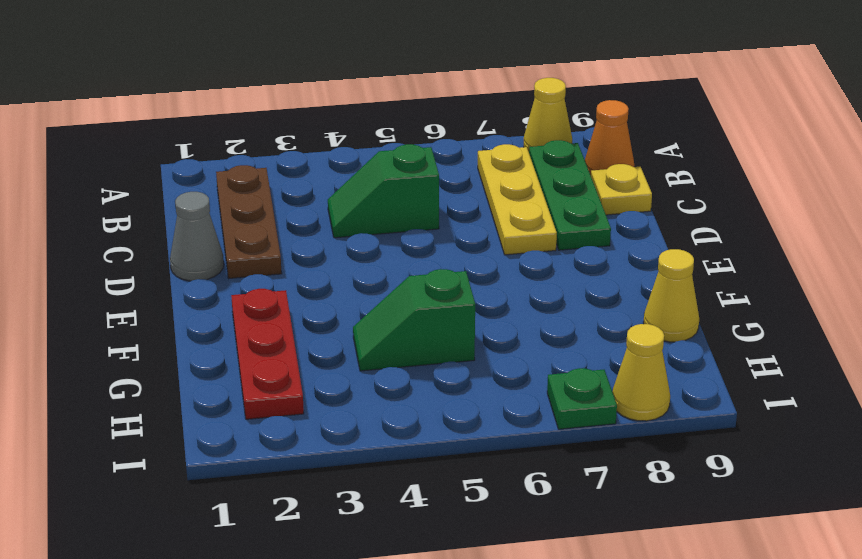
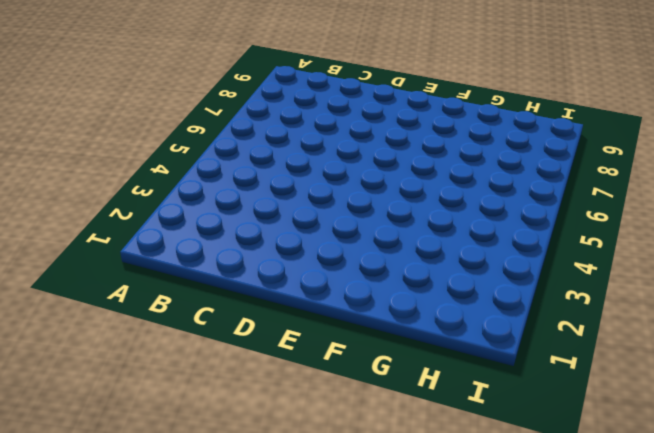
none -> yellow cone A8 level 1
none -> brown plate B2:D2 level 1
none -> yellow plate B7:D7 level 1

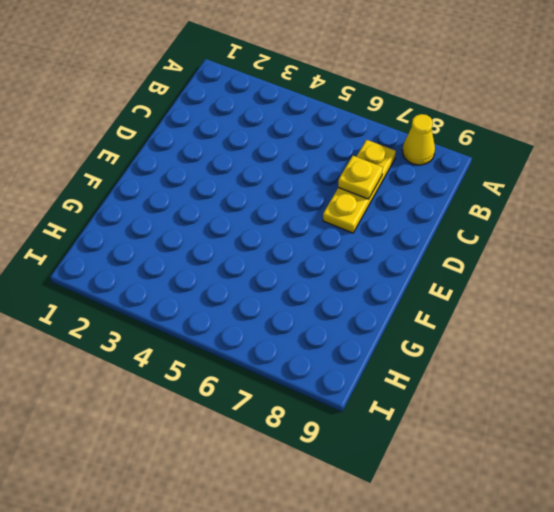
yellow plate C7 level 2 -> yellow plate C9 level 1
none -> brown plate B2:D2 level 1
none -> green plate B8:D8 level 1
none -> orange cone B9 level 1

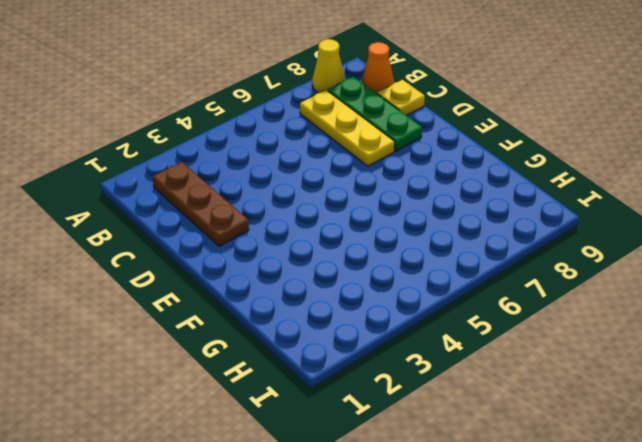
none -> green slope C4:C5 level 1 top 5
none -> grey cone D1 level 1
none -> red plate F2:H2 level 1

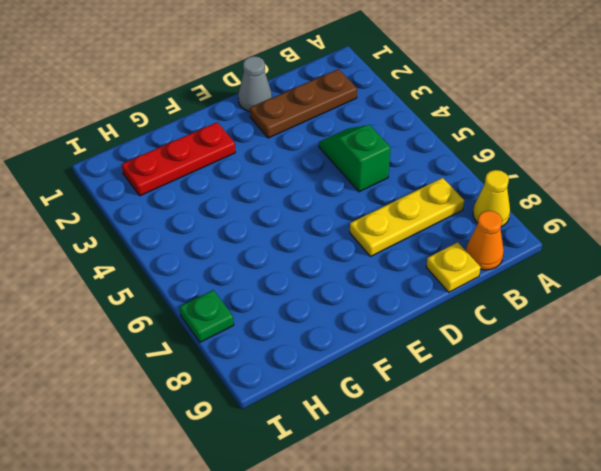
none -> green plate B8:D8 level 1
none -> green slope G4:G5 level 1 top 5
none -> yellow cone G9 level 1

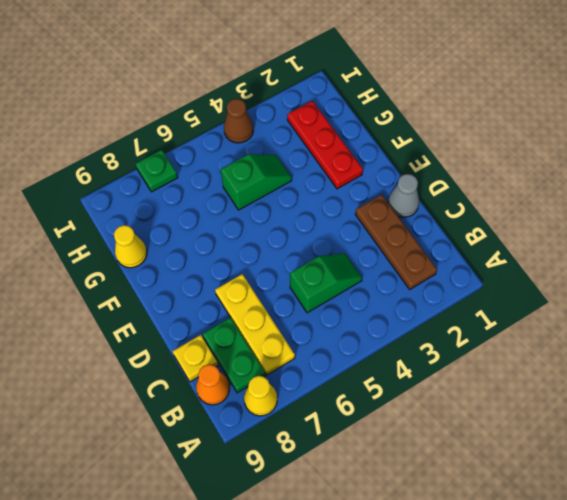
green plate B8:C8 level 1 -> green plate B8:D8 level 1
brown cone I4 level 1 -> none
none -> yellow cone I8 level 1

